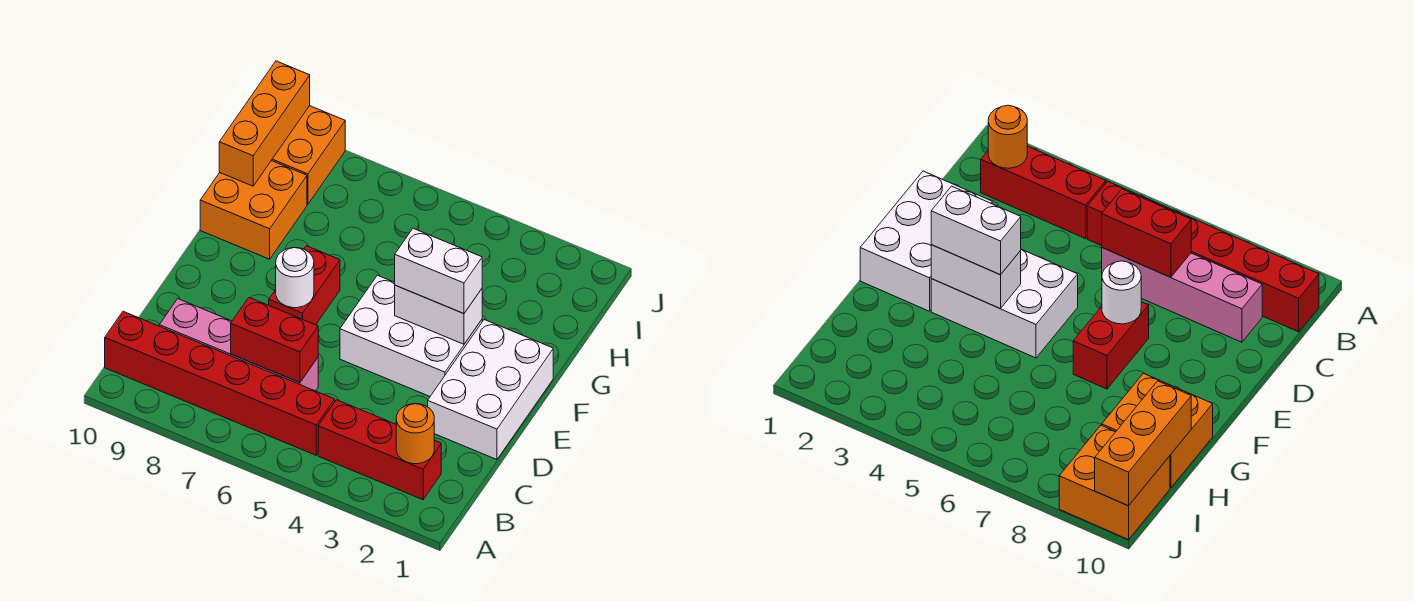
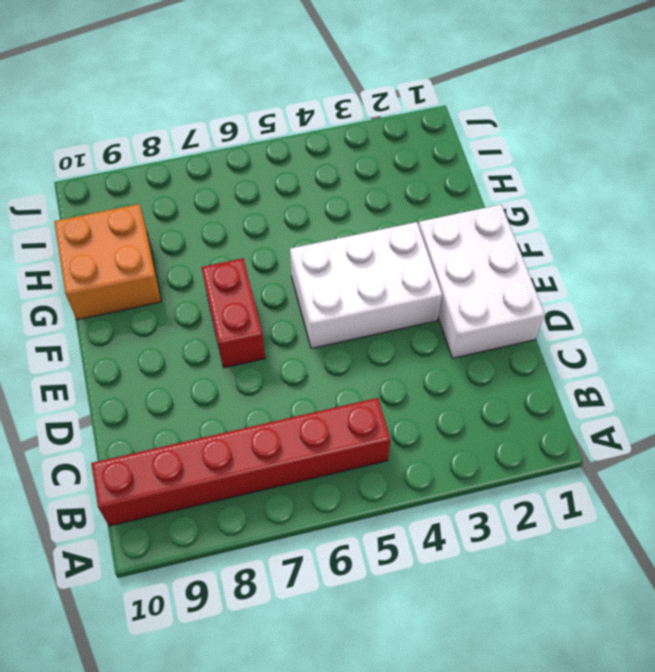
none -> red brick B2:B4 level 1
none -> pink brick C6:C9 level 1
none -> orange brick I9:J10 level 1

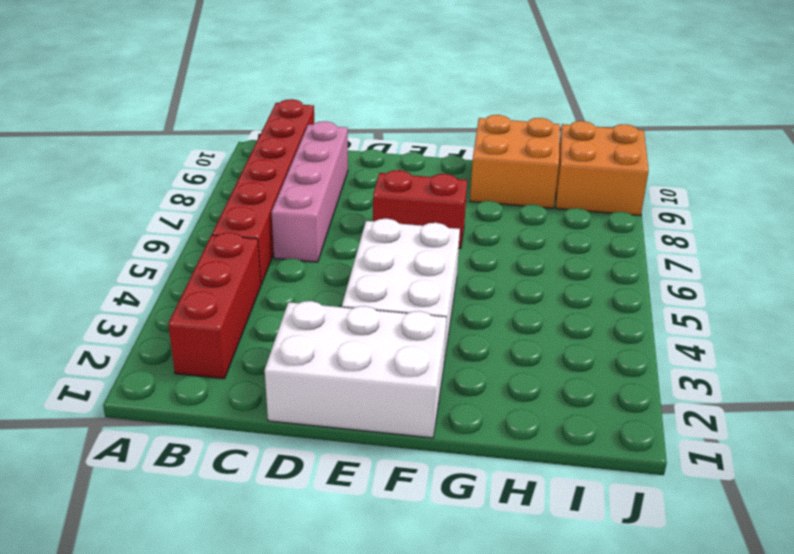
none -> orange round brick B2 level 2
none -> red brick C6:C7 level 2
none -> white round brick E7 level 2

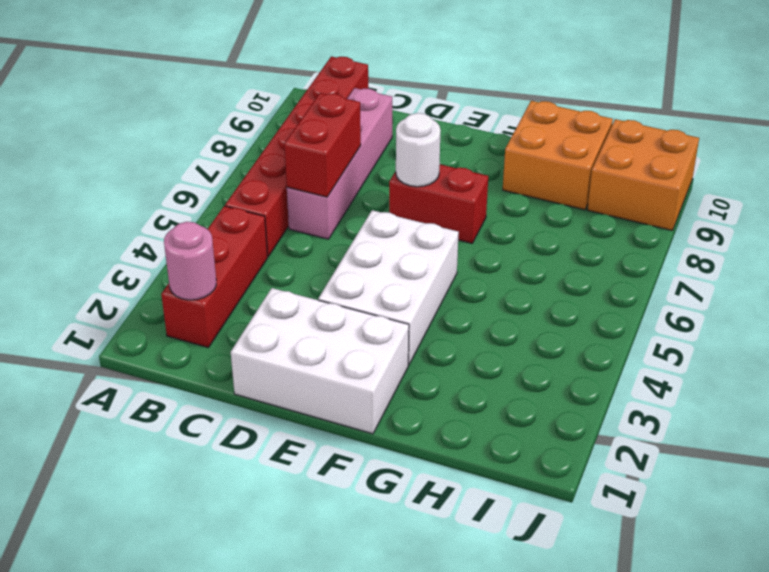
pink round brick B2 level 2 -> orange round brick B2 level 2
none -> white brick F3:F4 level 2
none -> orange brick H10:J10 level 2
none -> white brick F3:F4 level 3

